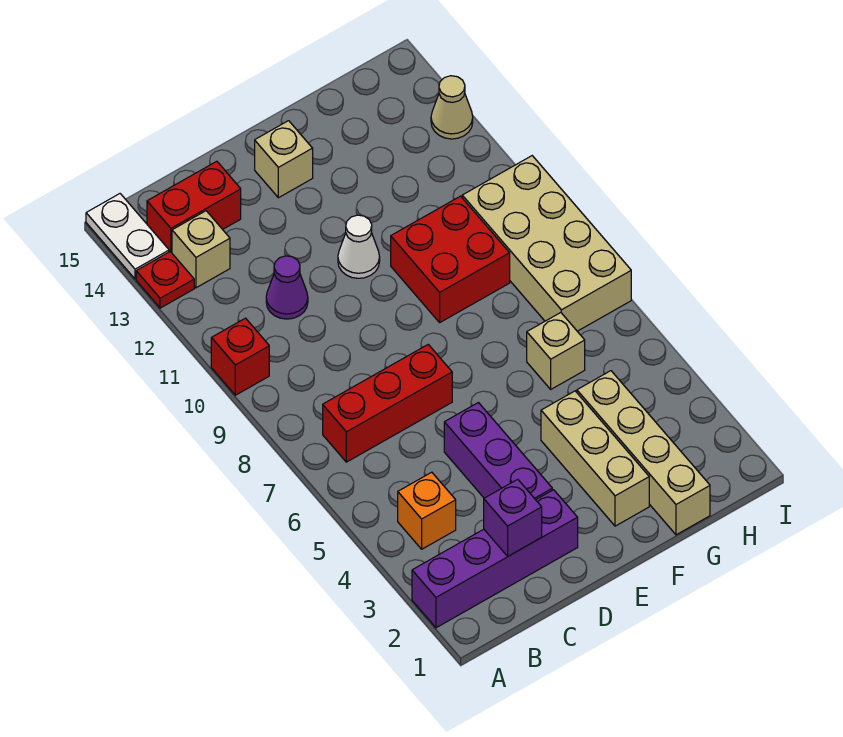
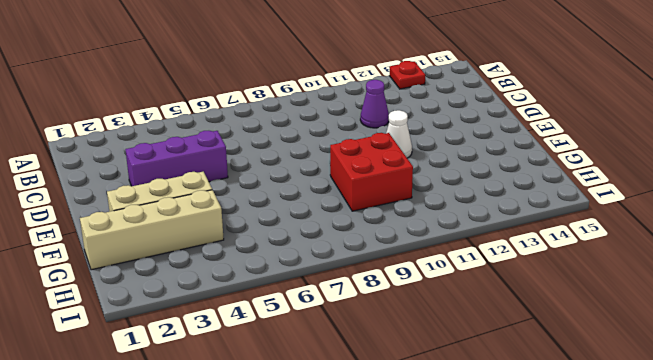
none -> purple brick A2:D2 level 1
none -> red brick A10 level 1
none -> white plate A14:A15 level 1

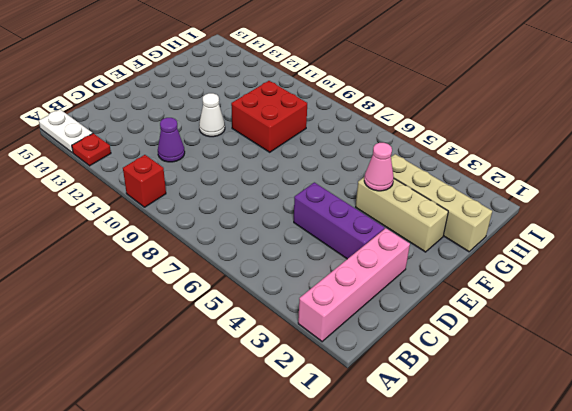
pink brick A2:D2 level 1 -> purple brick A2:D2 level 1
pink cone F4 level 2 -> none
none -> orange brick B4 level 1
none -> red brick B7:D7 level 1
none -> tan brick B13 level 1

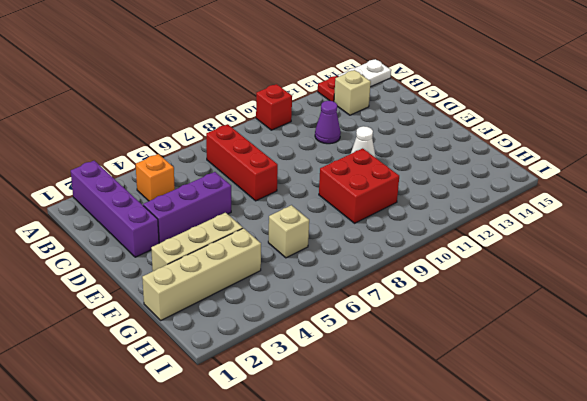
none -> red brick B14:C14 level 1
none -> tan brick E14 level 1
none -> tan brick H7:I10 level 1

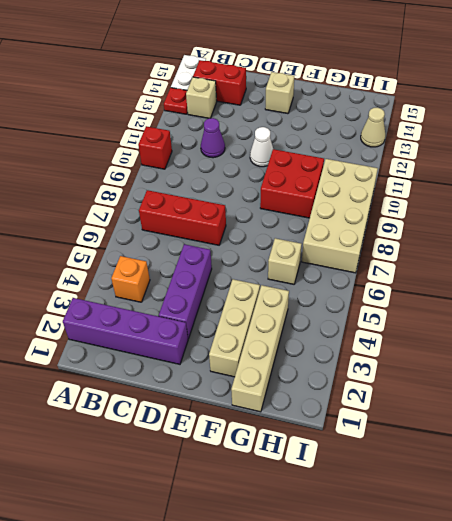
none -> purple brick C2 level 2

